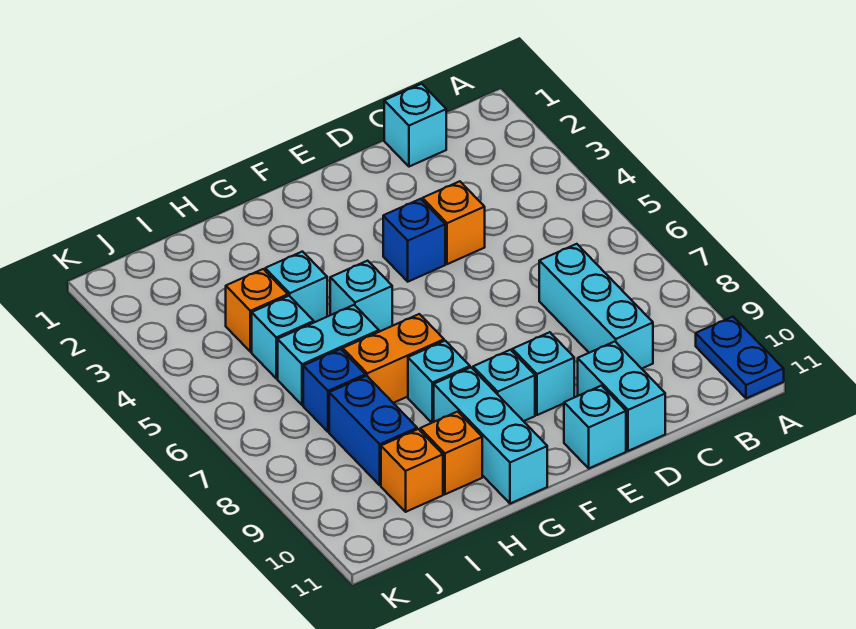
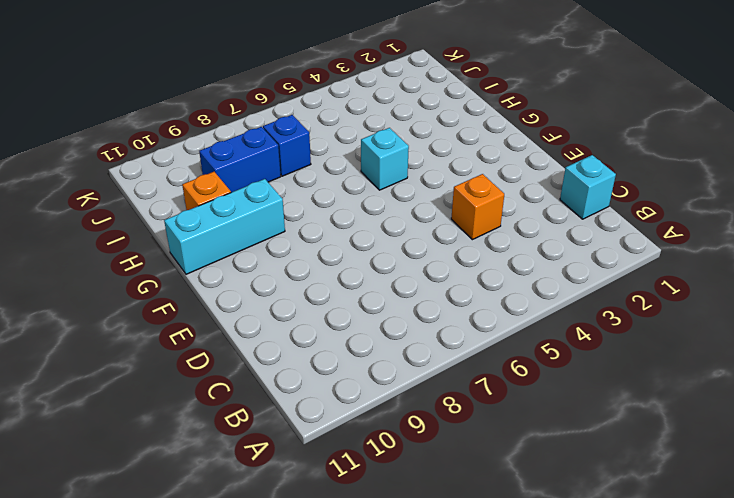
none -> blue plate A10:A11 level 1
none -> cyan brick C7:C9 level 1
none -> cyan brick D10:D11 level 1

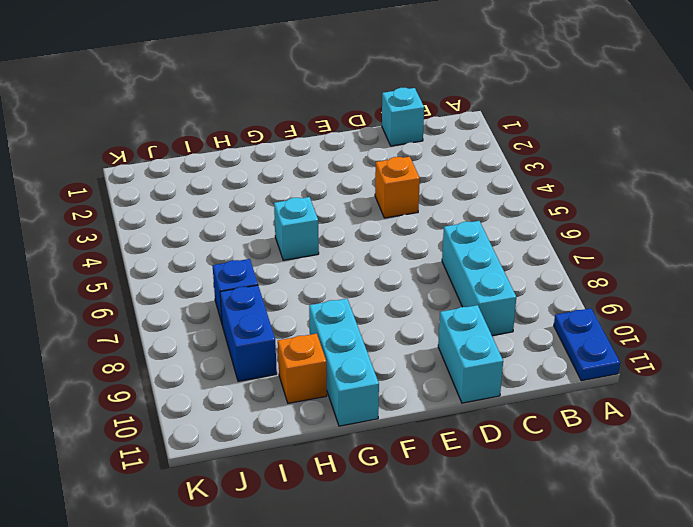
none -> blue brick E4 level 1
none -> cyan brick E9 level 1
none -> cyan brick E11 level 1

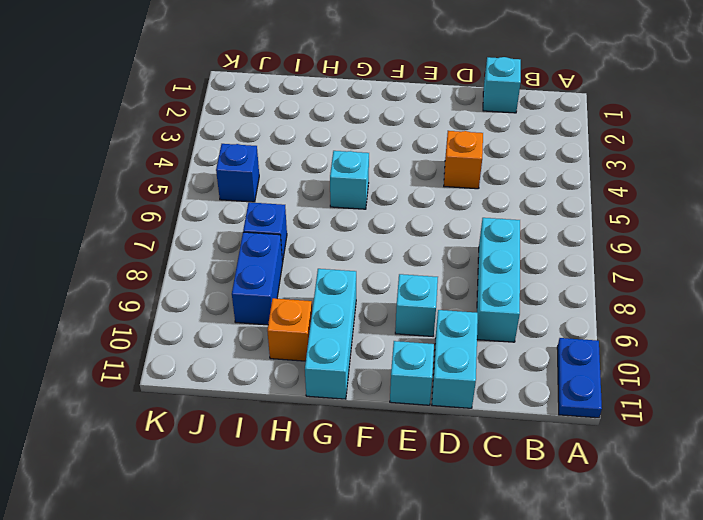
blue brick J5 level 1 -> blue brick E4 level 1
none -> cyan brick F9 level 1
none -> orange brick G7:H7 level 1
none -> cyan brick G8 level 1

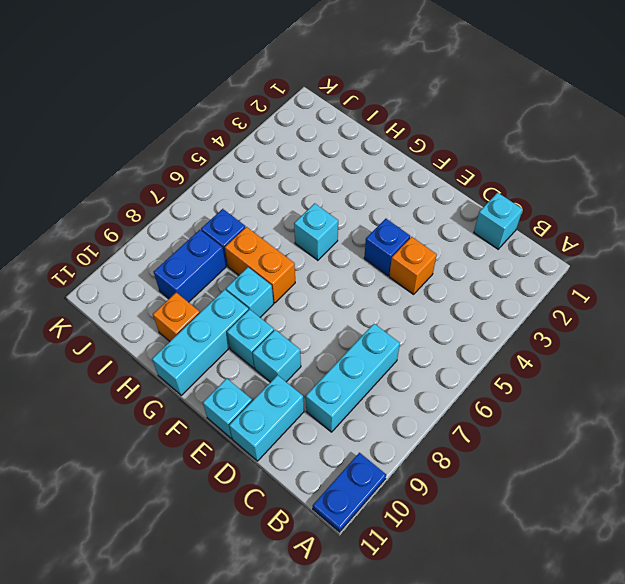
none -> cyan brick H4 level 1
none -> cyan brick H6:I6 level 1
none -> orange brick I4 level 1

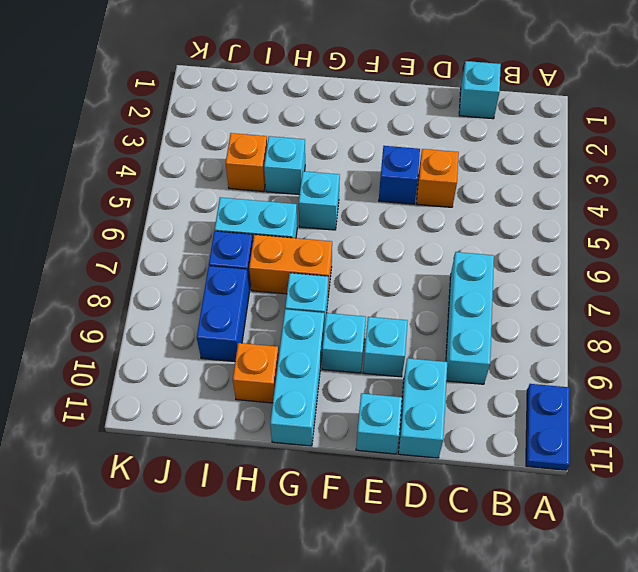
none -> cyan brick I5 level 1
none -> orange brick I10 level 1

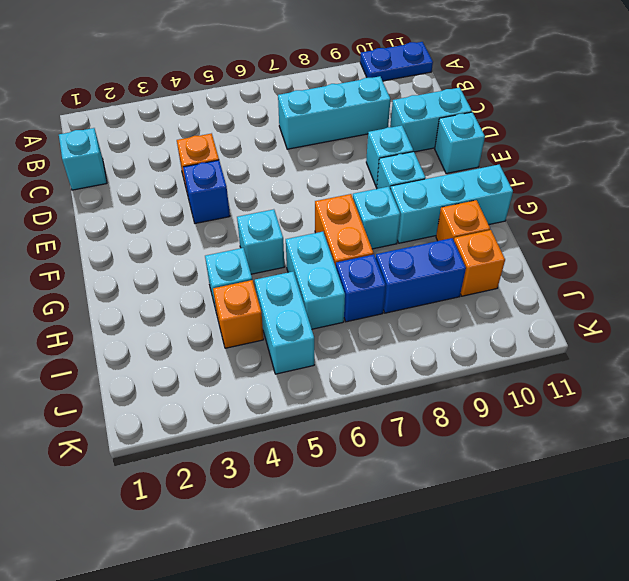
cyan brick I5:J5 level 1 -> cyan brick I5 level 1

